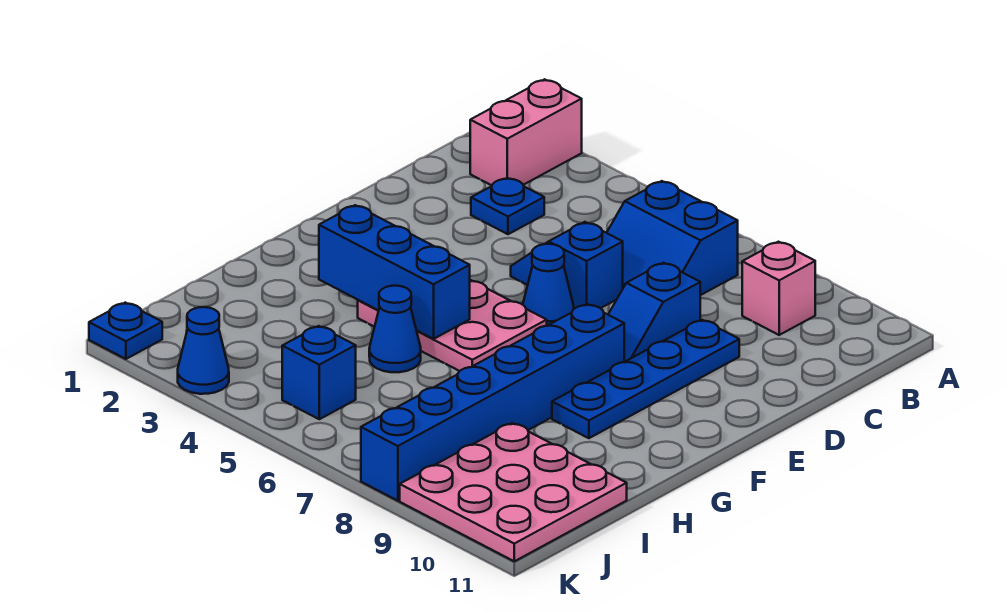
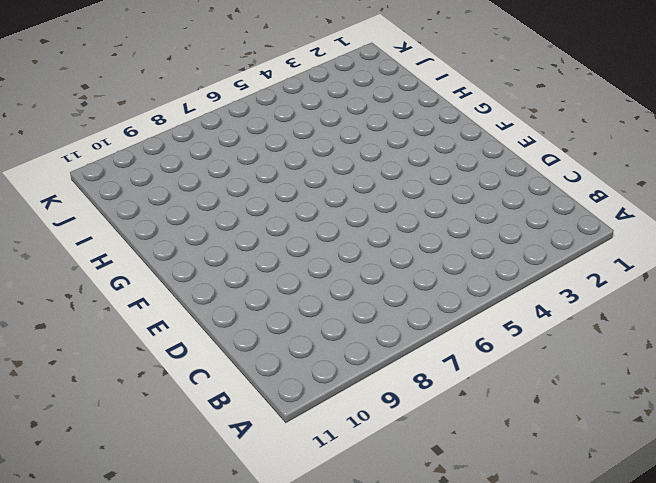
none -> pink brick A2:B2 level 1
none -> blue slope B6:C7 level 1 top B
none -> pink brick B9 level 1

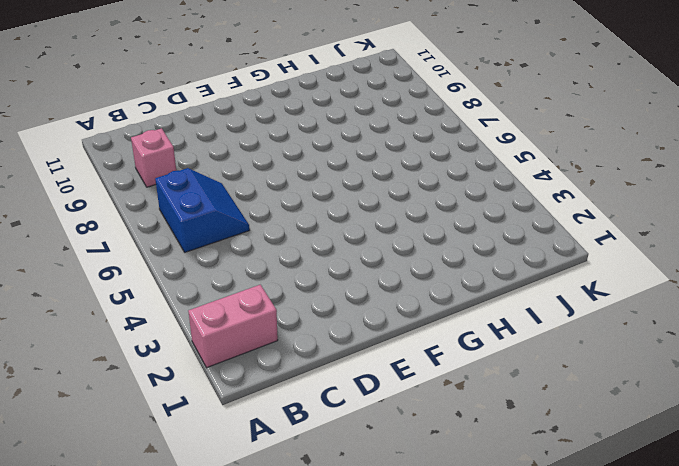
none -> blue plate C3 level 1
none -> blue slope D5:D6 level 1 top 6
none -> blue slope D8:E8 level 1 top D

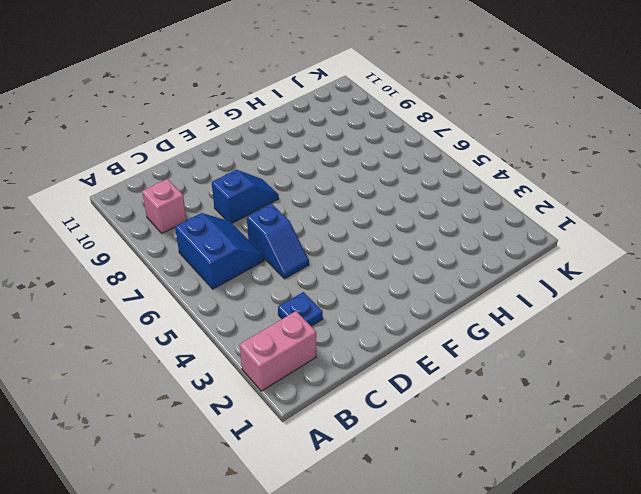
none -> blue plate D9:G9 level 1
none -> blue cone E6 level 1
none -> pink plate F4:G6 level 1

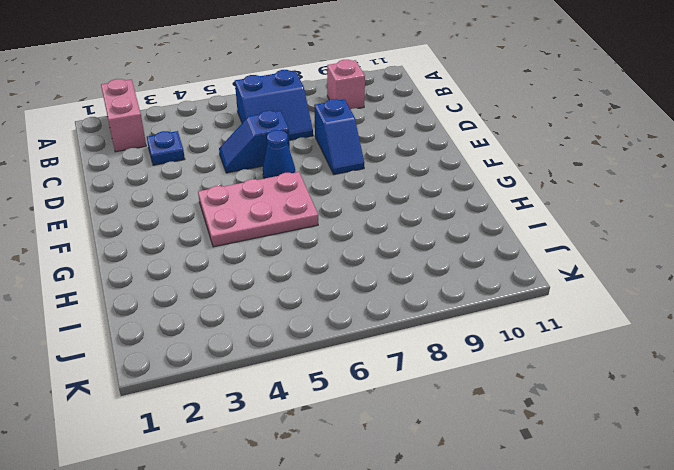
none -> blue plate D9:G9 level 1
none -> blue brick F8:K8 level 1
none -> blue cone H5 level 1

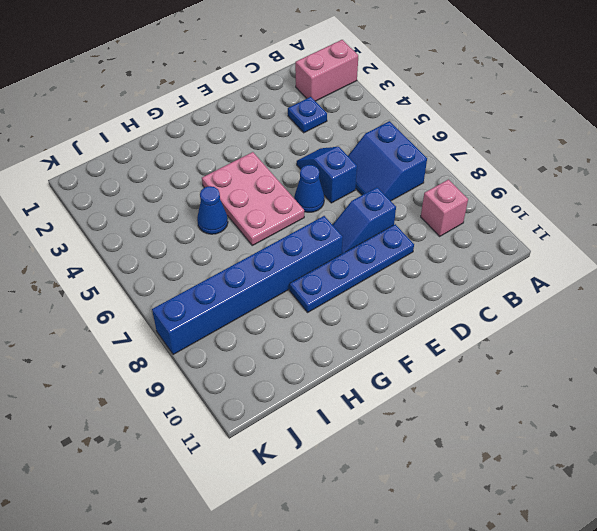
none -> pink plate I9:K11 level 1
none -> blue brick J5 level 1
none -> blue plate K1 level 1

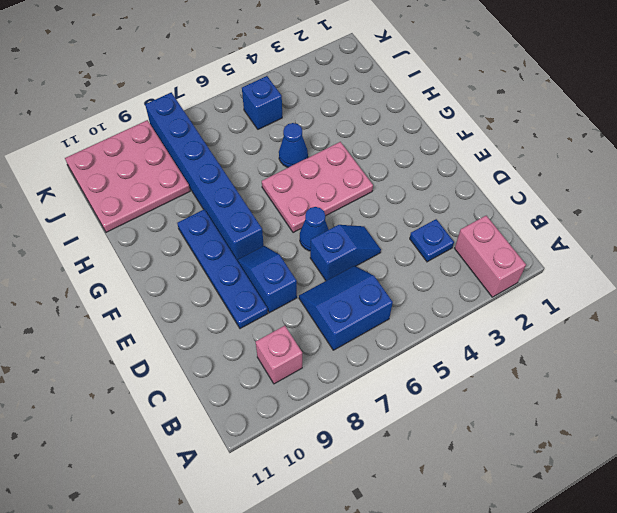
none -> blue plate K1 level 1
none -> blue cone K3 level 1
none -> blue brick G3:G5 level 2

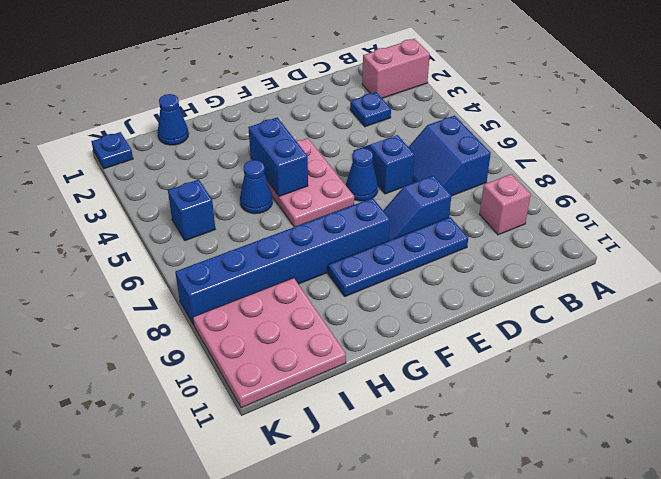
blue brick G4:G5 level 2 -> blue brick G3:G5 level 2
blue cone I1 level 1 -> blue cone K3 level 1

